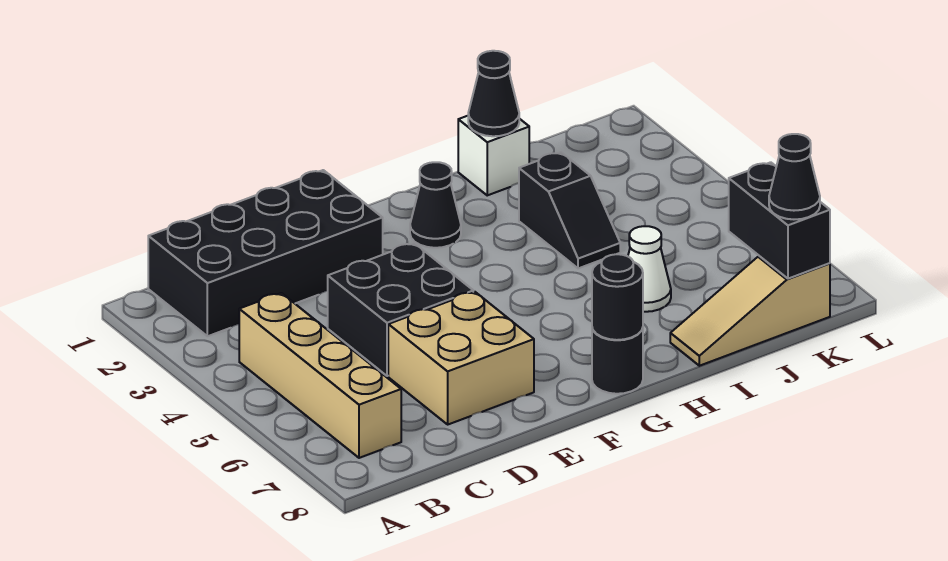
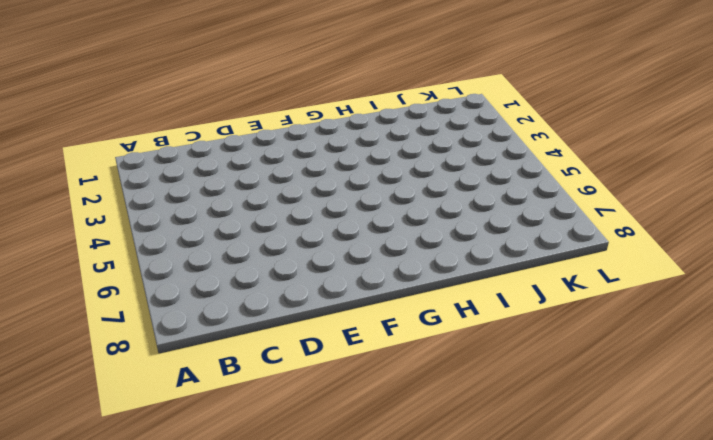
none -> black brick B1:E2 level 1
none -> tan brick B4:B7 level 1
none -> black brick D4:E5 level 1

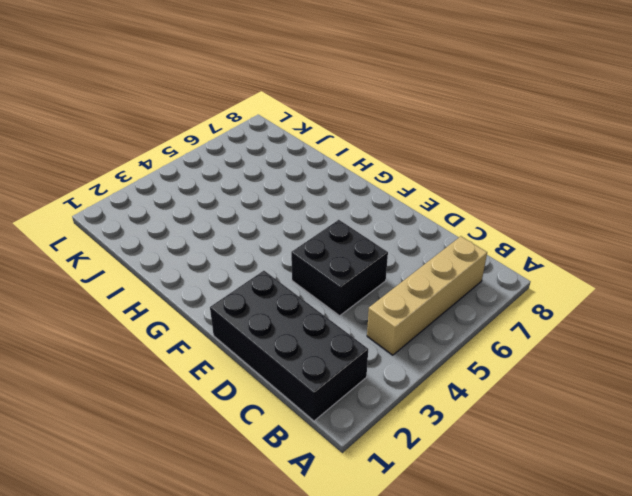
none -> tan brick D6:E7 level 1
none -> black cone G2 level 1
none -> black round brick G8 level 1

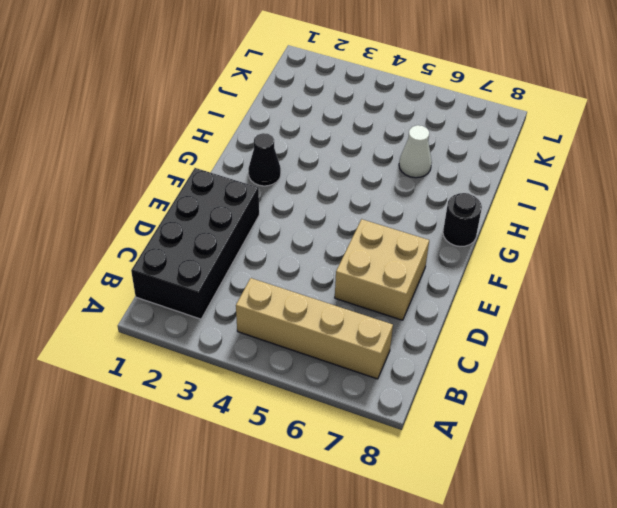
none -> black brick D4:E5 level 1
none -> white brick I1 level 1
none -> black slope I3:I4 level 1 top 3

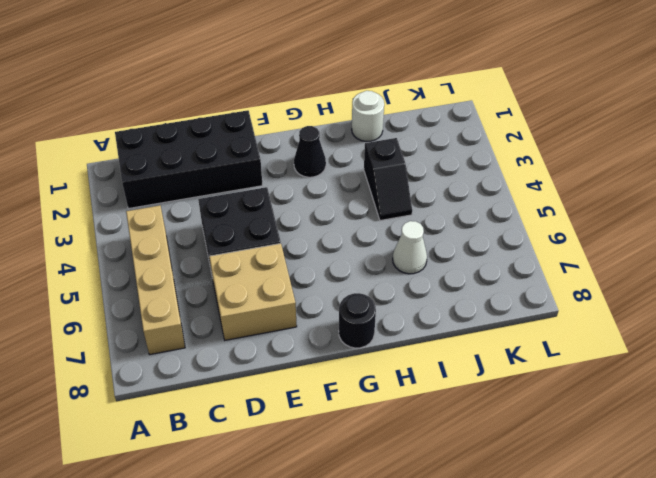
white round brick I1 level 1 -> white brick I1 level 1
none -> tan slope I8:K8 level 1 top K
none -> black round brick G8 level 2
none -> black cone I1 level 2

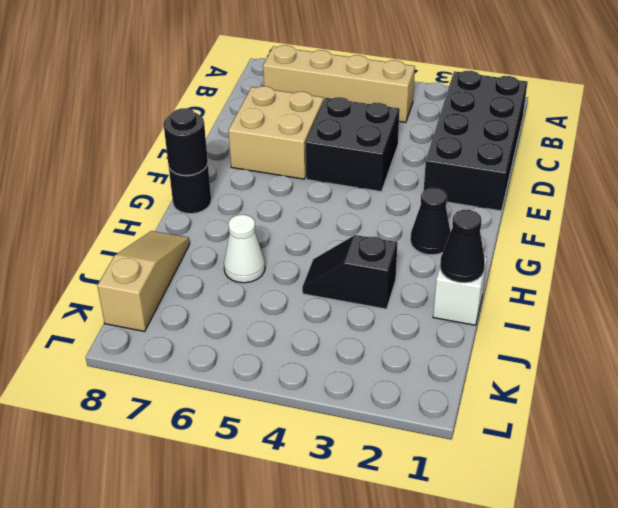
none -> black brick K7:K8 level 2
none -> black cone K8 level 3

